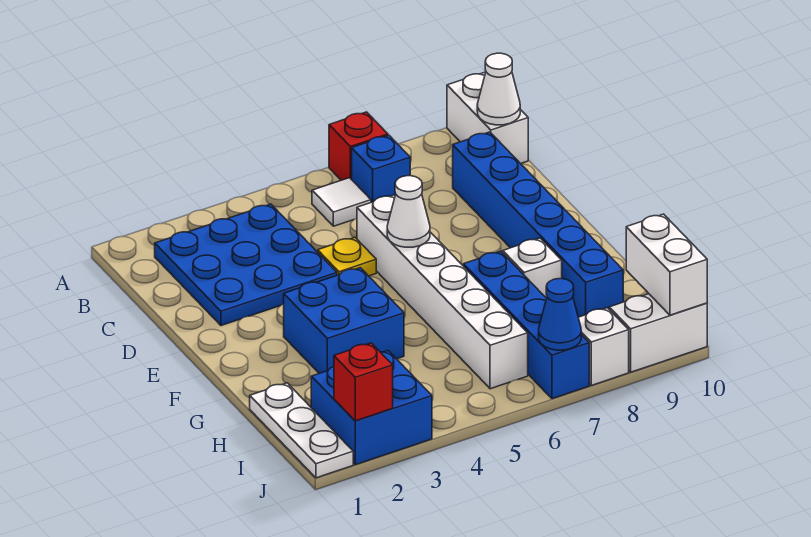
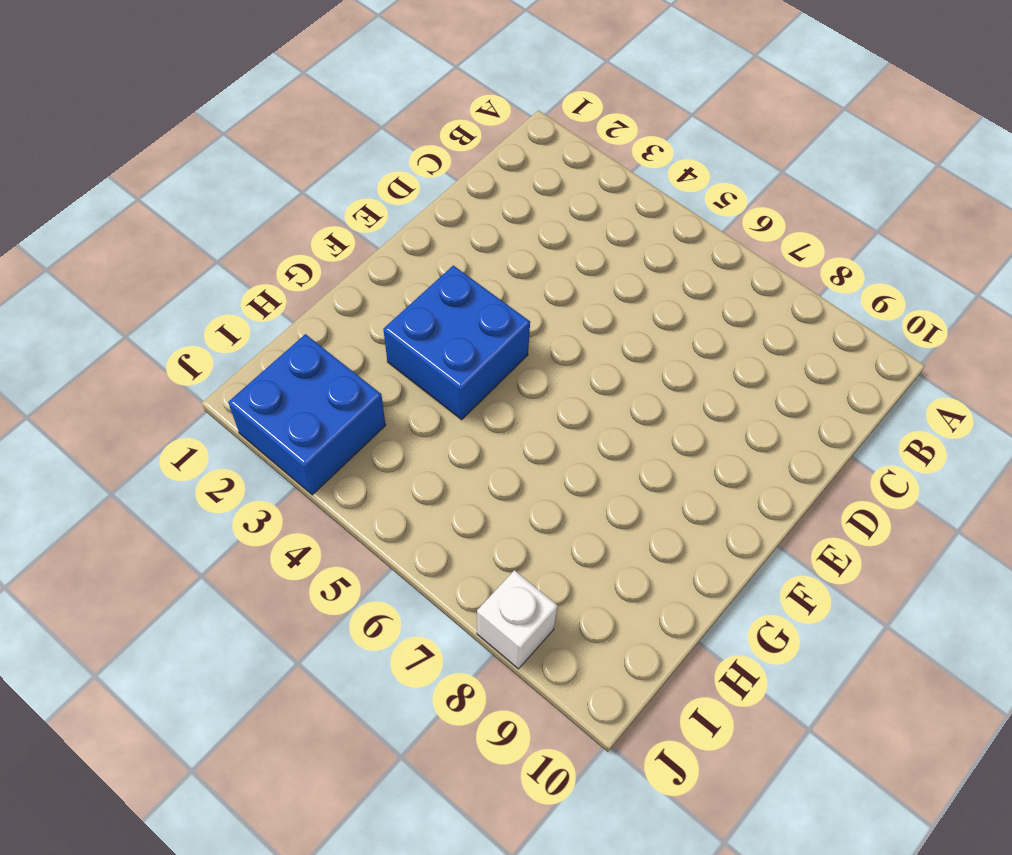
none -> red brick A7 level 1
none -> white brick A10:B10 level 1
none -> blue plate B2:D4 level 1

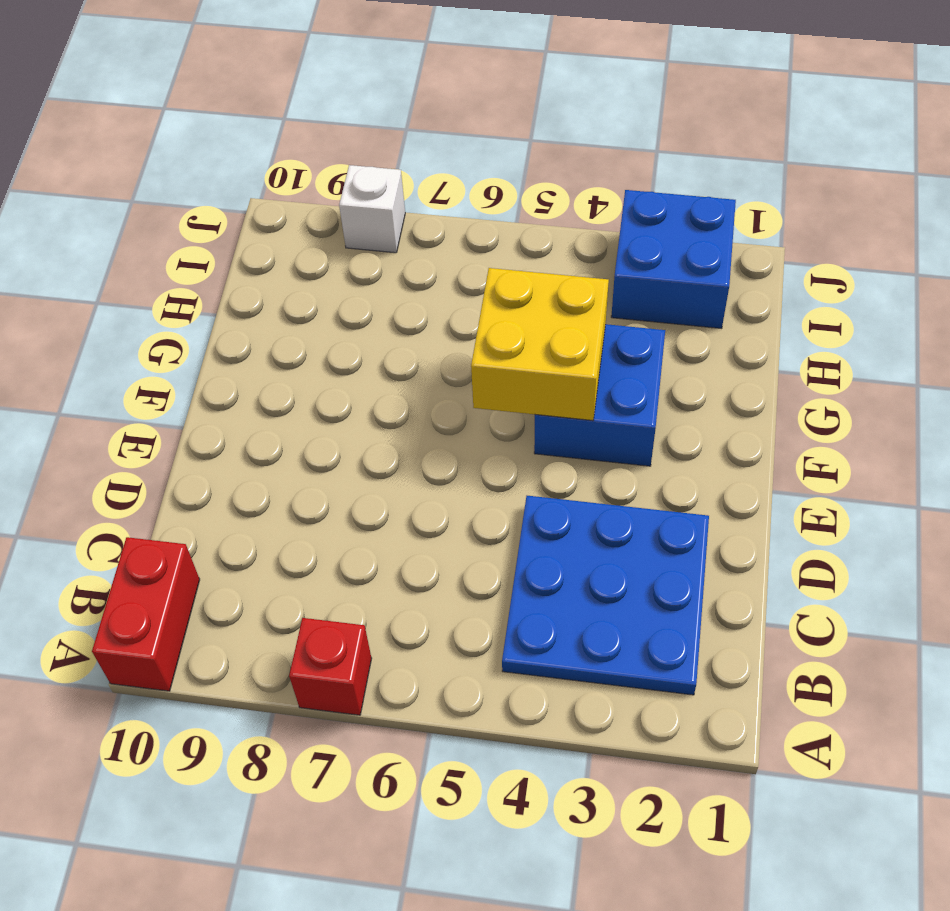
red brick A10:B10 level 1 -> white brick A10:B10 level 1
yellow brick F4:G5 level 2 -> none
none -> white tile B6 level 1
none -> blue brick B7 level 1
none -> blue brick C9:H9 level 1

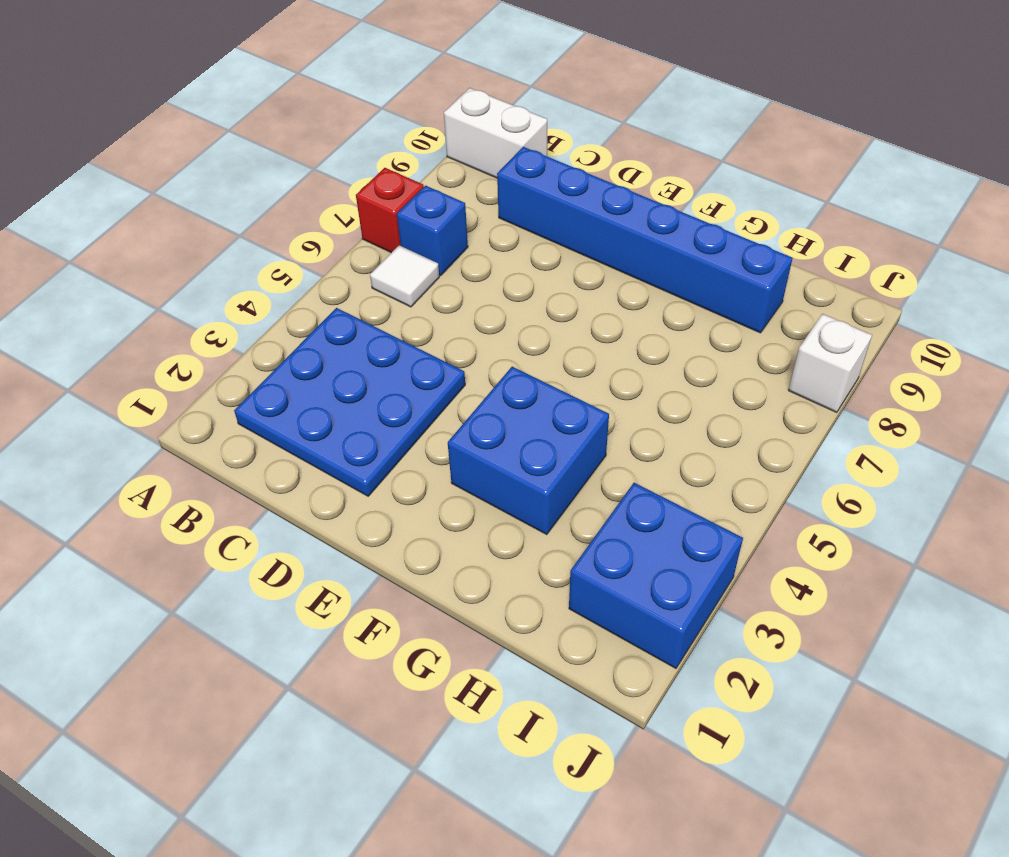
none -> yellow plate D5 level 1
none -> white brick D6:I6 level 1
none -> blue brick G7:J7 level 1

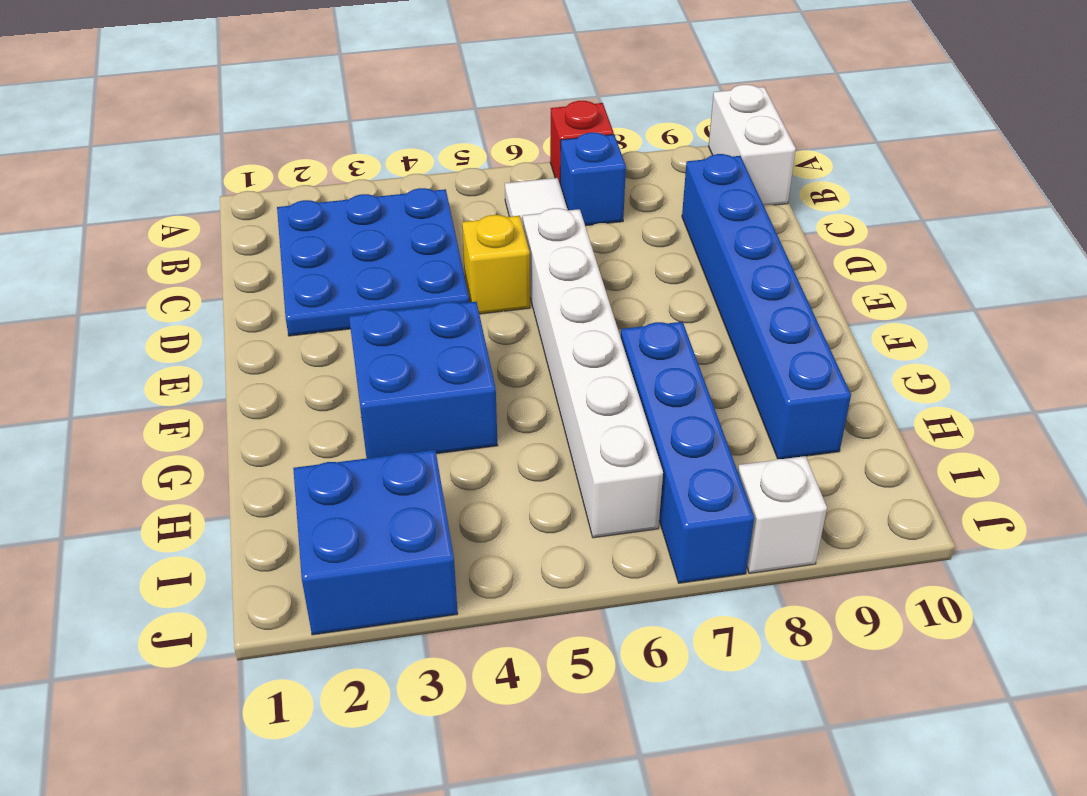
yellow brick D5 level 1 -> yellow plate D5 level 1
none -> white brick G8 level 1
none -> white plate H1:J1 level 1
none -> white brick J9:J10 level 1

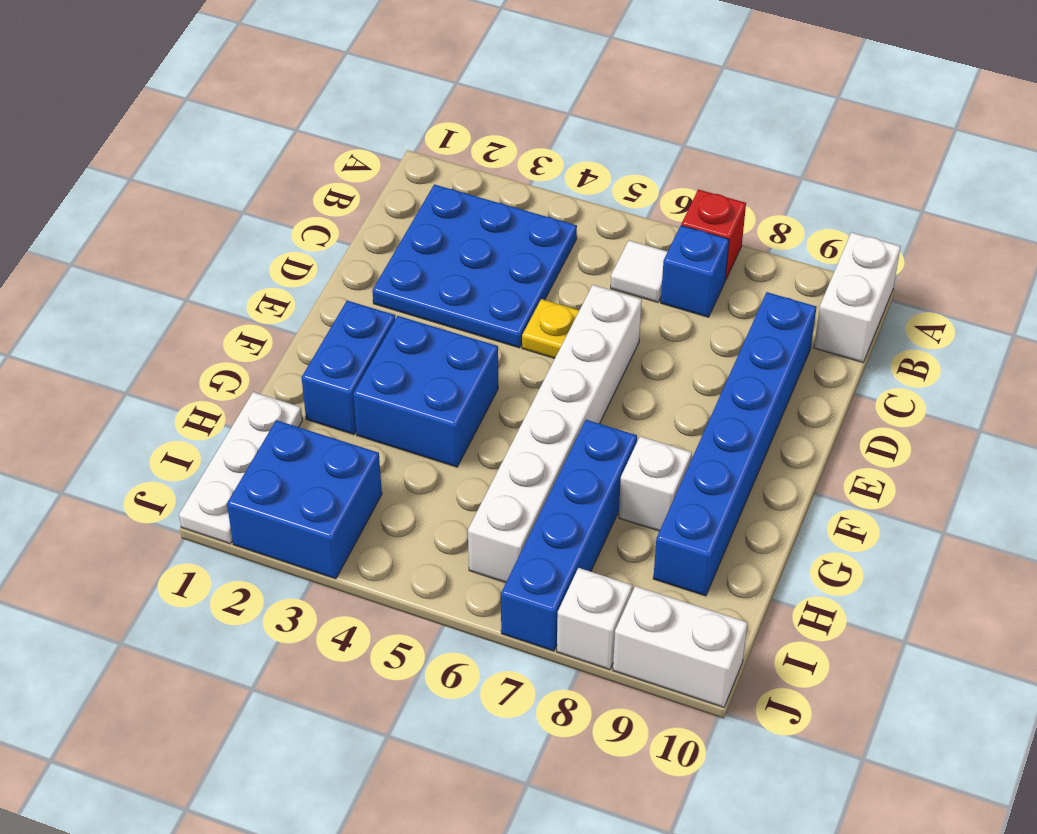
blue brick F2:G2 level 1 -> none
none -> white cone B10 level 2
none -> white cone E6 level 2
none -> white brick I10:J10 level 2

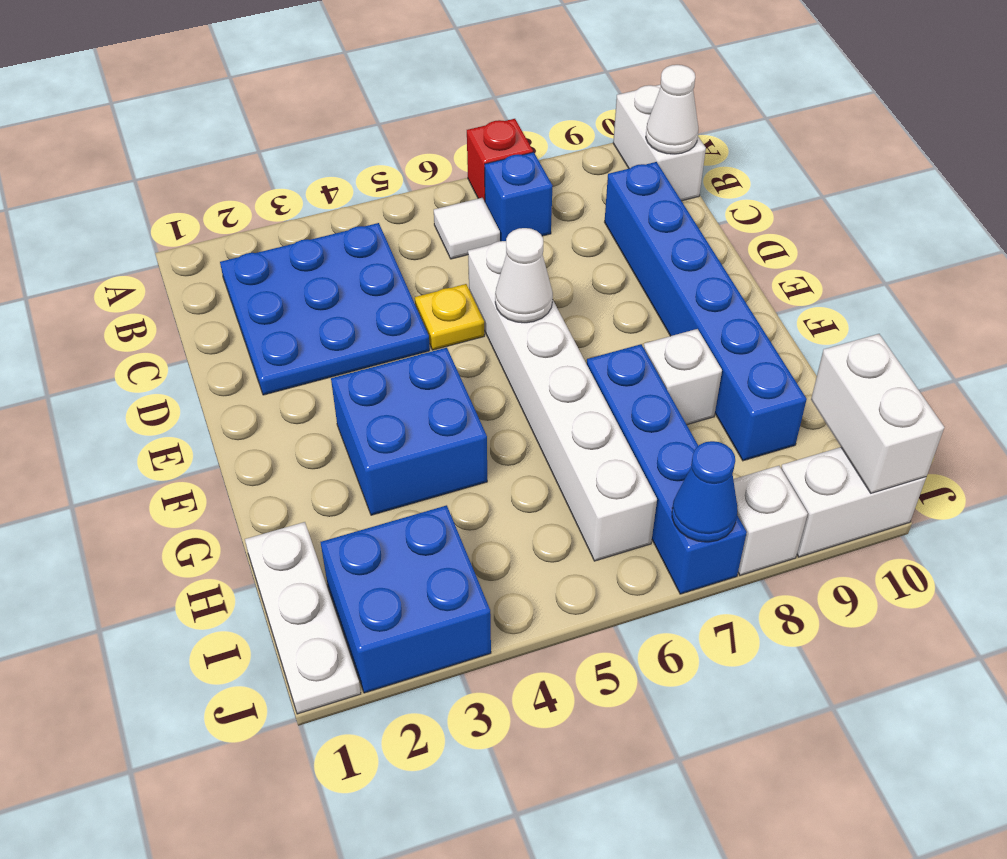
none -> red brick J2 level 2

